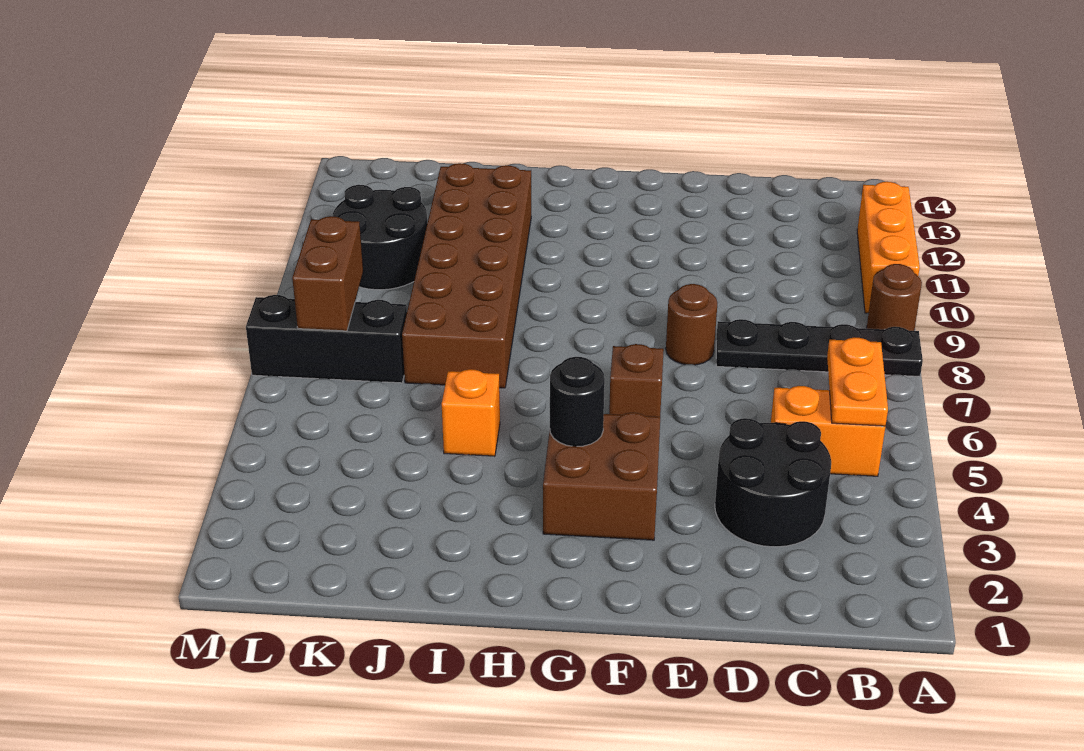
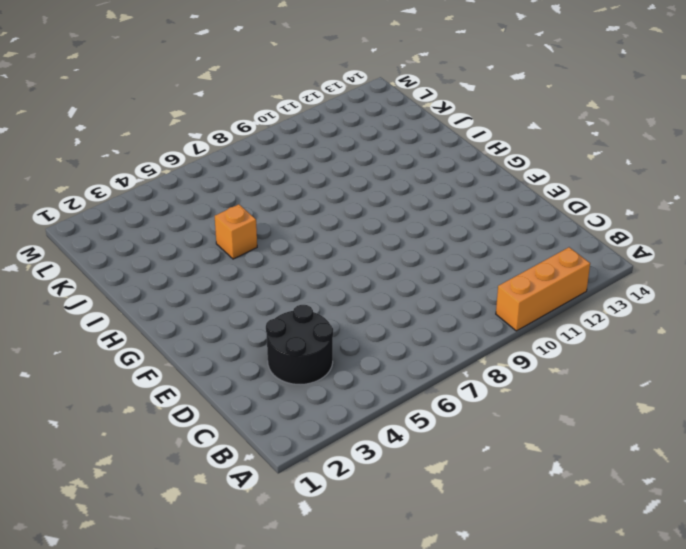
none -> black plate A8:D8 level 1
none -> brown round brick A9 level 1
none -> orange brick B5:C5 level 1

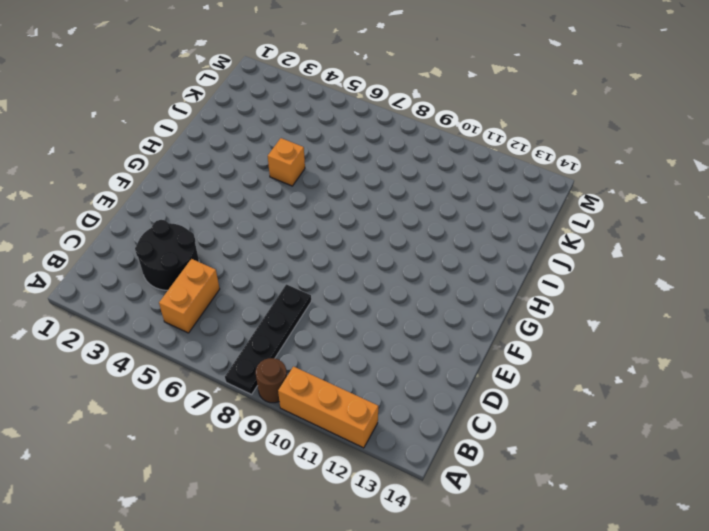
none -> brown round brick E8 level 1
none -> brown brick F3:G4 level 1
none -> brown brick F6 level 1

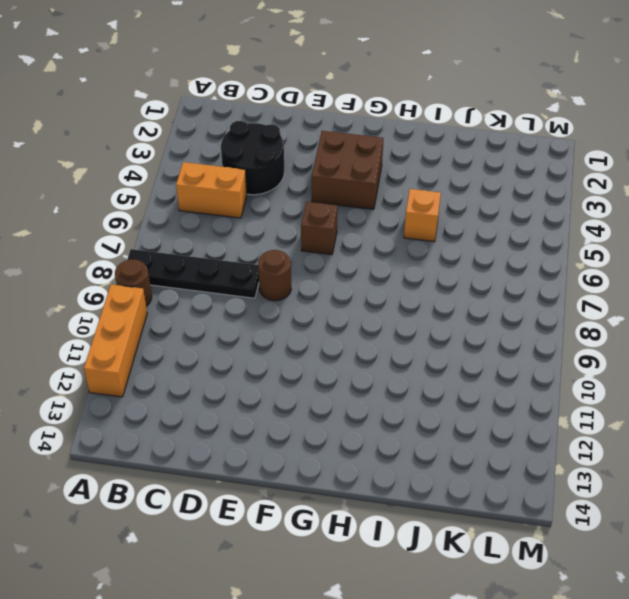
none -> brown brick I7:J12 level 1
none -> black brick K7:M7 level 1
none -> black round brick K10:L11 level 1

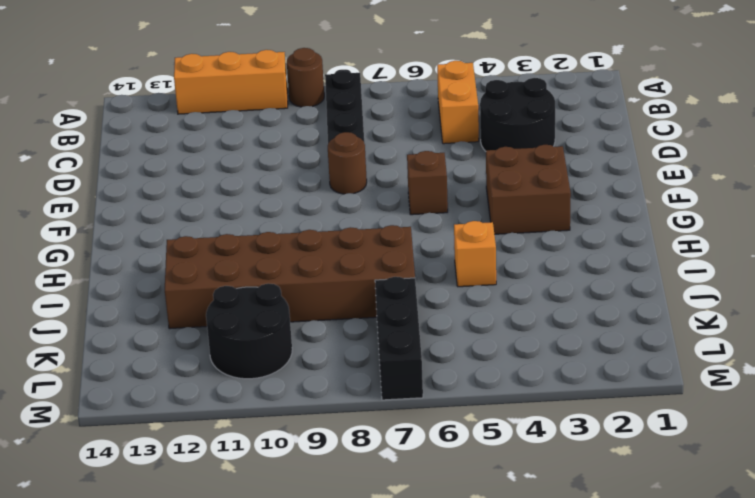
none -> orange plate B5:B6 level 2
none -> black round brick G4 level 2
none -> brown brick L7:L8 level 2

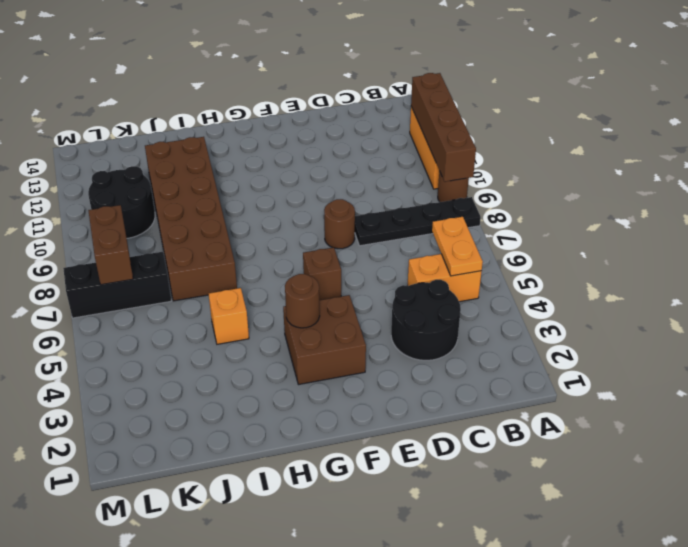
brown brick A9:A12 level 2 -> none
brown round brick G4 level 2 -> black round brick G4 level 2

